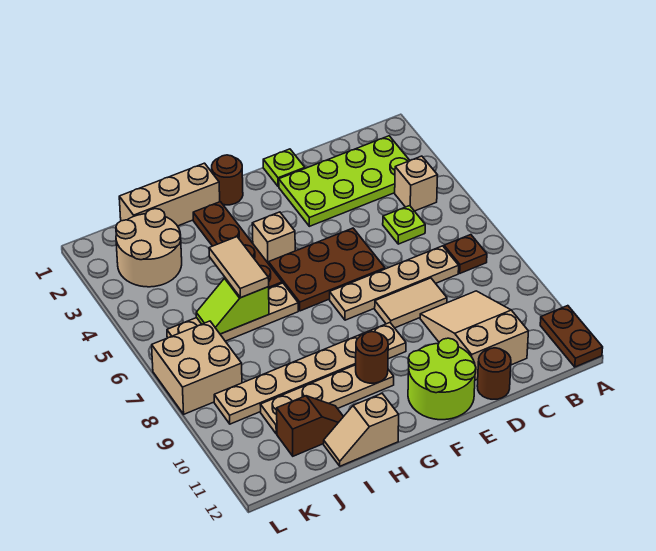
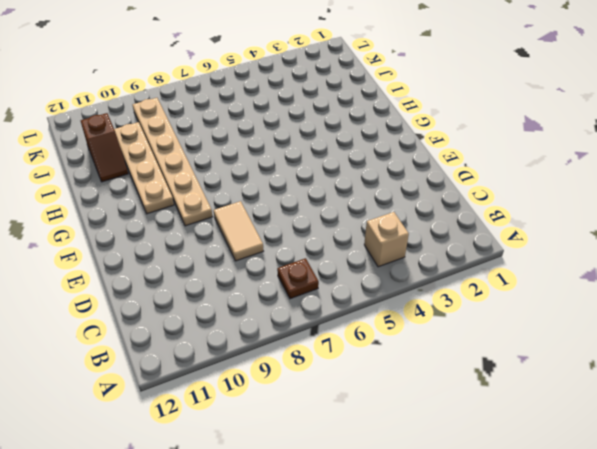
none -> brown plate A11:A12 level 1
none -> lime plate B2:E3 level 1
none -> lime plate C5 level 1

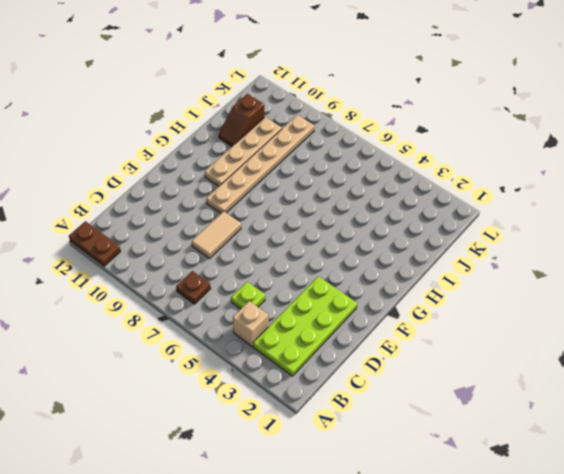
none -> tan plate C7:F7 level 1
none -> tan slope C9:D11 level 1 top 11
none -> brown round brick D12 level 1

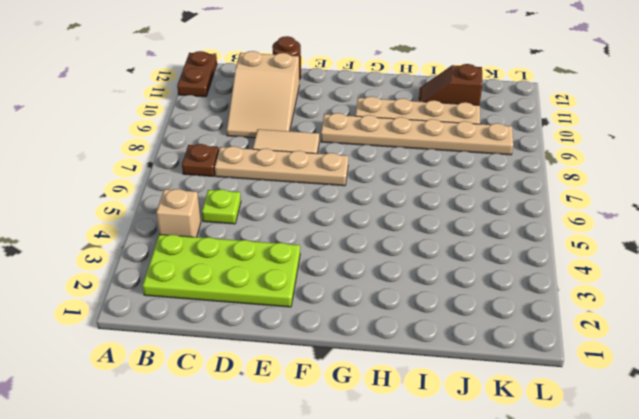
none -> lime plate E1 level 1
none -> brown plate E5:G6 level 1
none -> lime round brick E11:F12 level 1

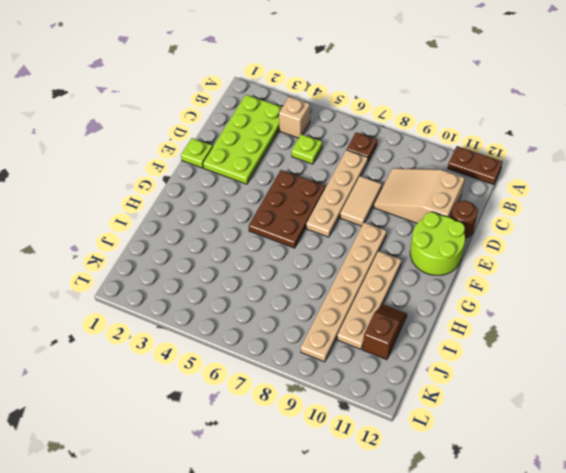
none -> brown round brick G1 level 1
none -> tan brick G4 level 1
none -> tan brick H1:J1 level 1

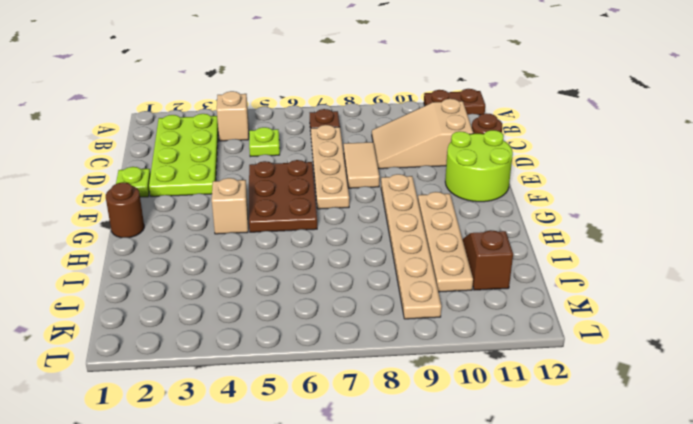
none -> tan brick H1:J1 level 1
none -> brown plate H2:H5 level 1
none -> tan plate H6:K6 level 1

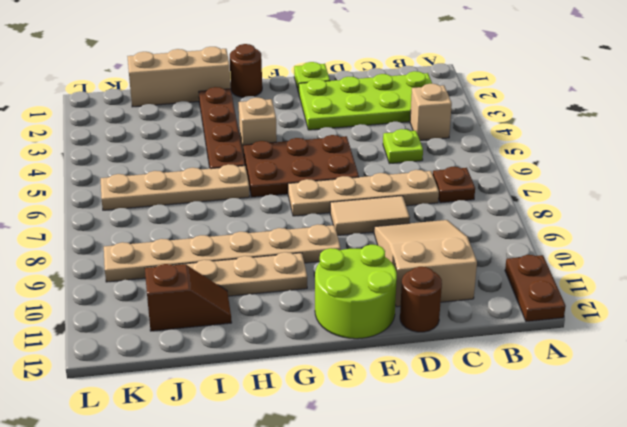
none -> tan slope H12:I12 level 1 top H
none -> tan round brick J2:K3 level 1
none -> tan brick K7:L8 level 1

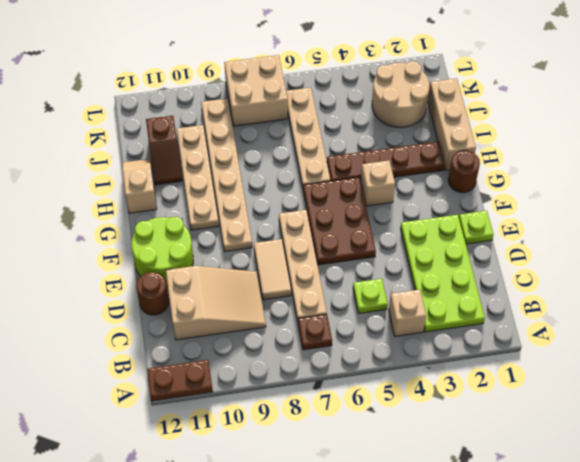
none -> brown round brick G10 level 2
none -> lime slope I6:J6 level 2 top I
none -> tan tile I5:I6 level 3

